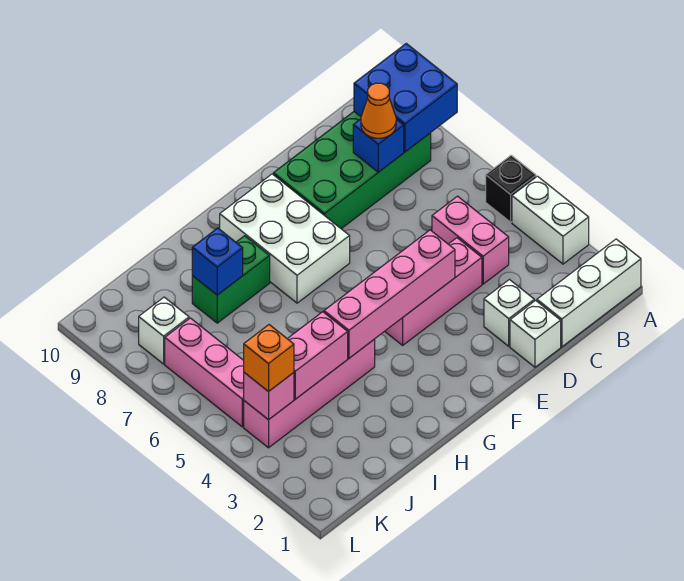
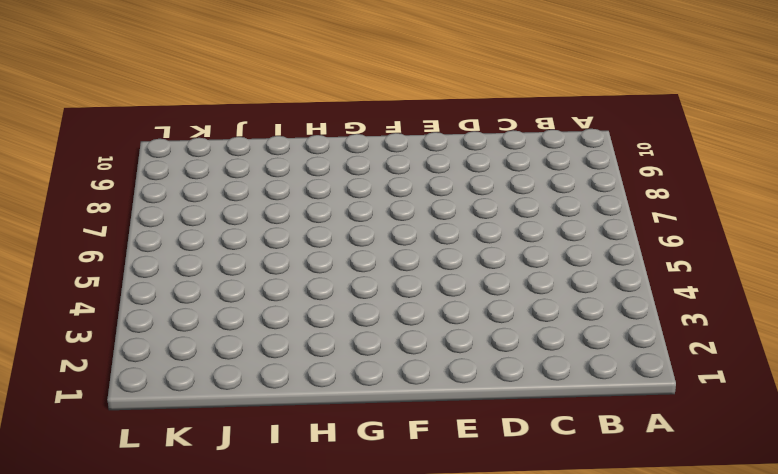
none -> white brick A1:C1 level 1
none -> white brick A3:A4 level 1
none -> black brick A5 level 1

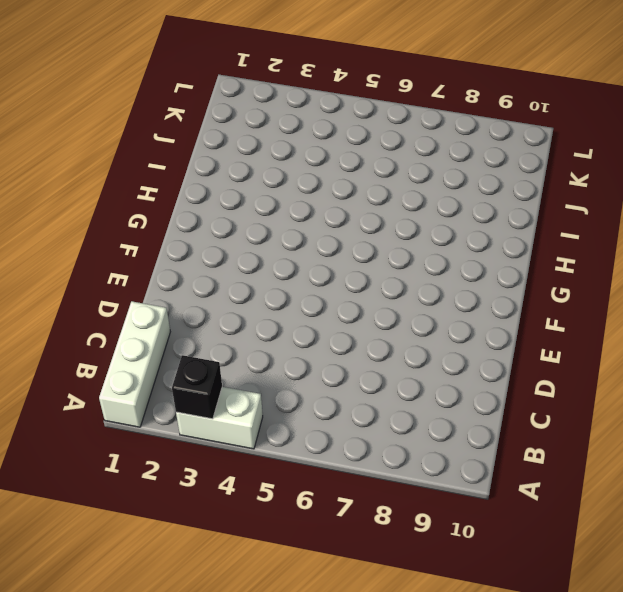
black brick A3 level 2 -> black brick A5 level 1
none -> green brick B8:E9 level 1
none -> pink brick C4:C5 level 1
none -> white brick D1 level 1

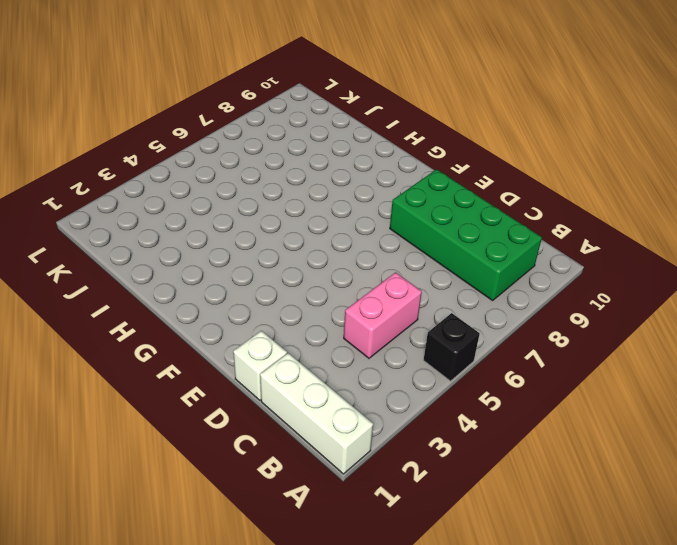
none -> white brick A3:A4 level 1
none -> white brick D2 level 1
none -> pink brick D4:F4 level 1

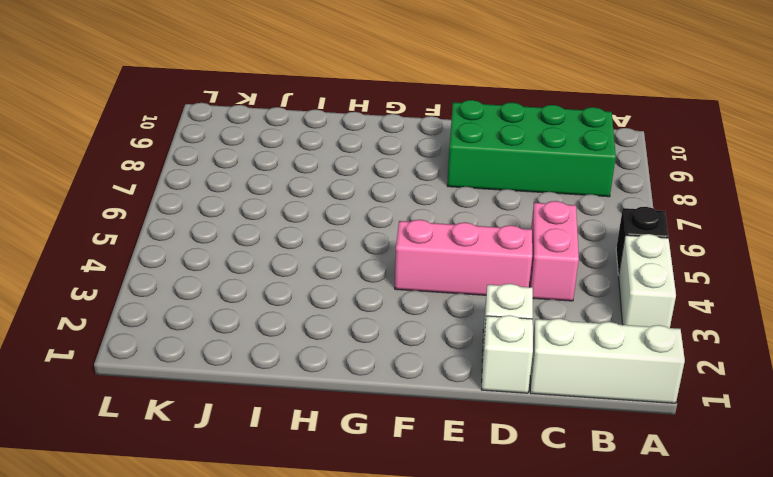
none -> white brick F7:G9 level 1
none -> pink brick H4:K4 level 1
none -> green brick H8:I8 level 1

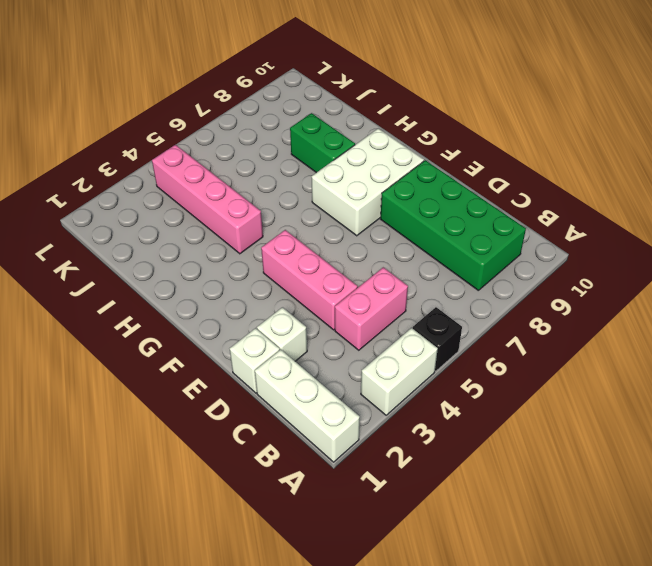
none -> pink brick K5:K7 level 1
none -> white brick K8 level 1
none -> blue brick A8:B9 level 2

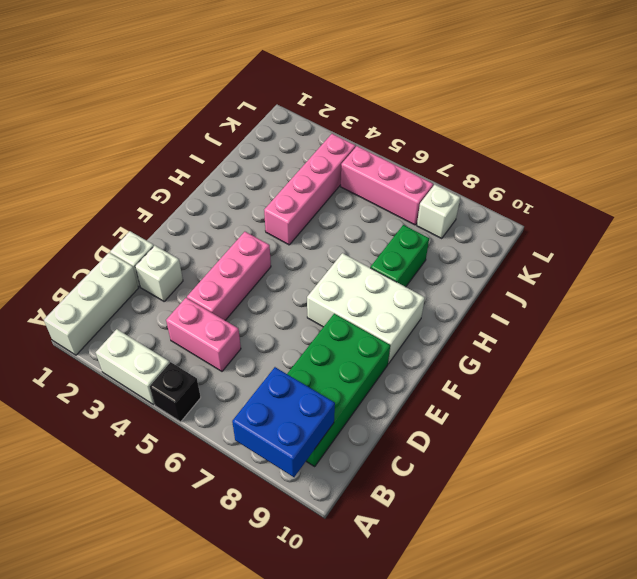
none -> blue brick C8 level 2
none -> pink brick E4:H4 level 2
none -> pink brick I4:J4 level 2

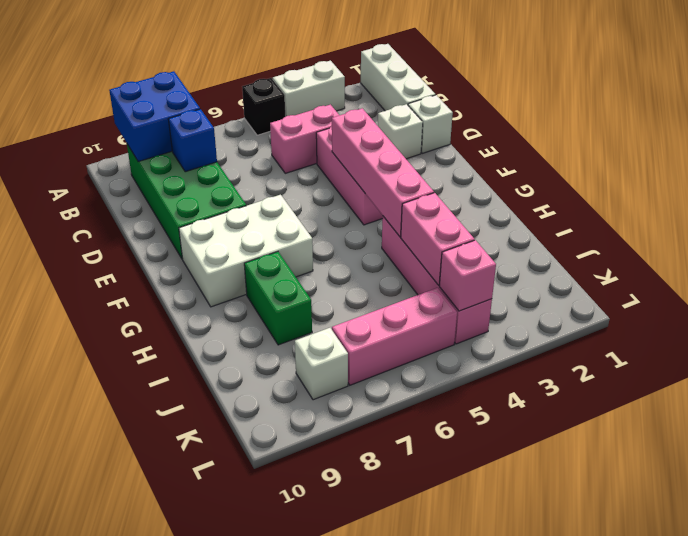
none -> blue brick I8 level 2
none -> orange cone C8 level 3
none -> orange brick K4 level 3

